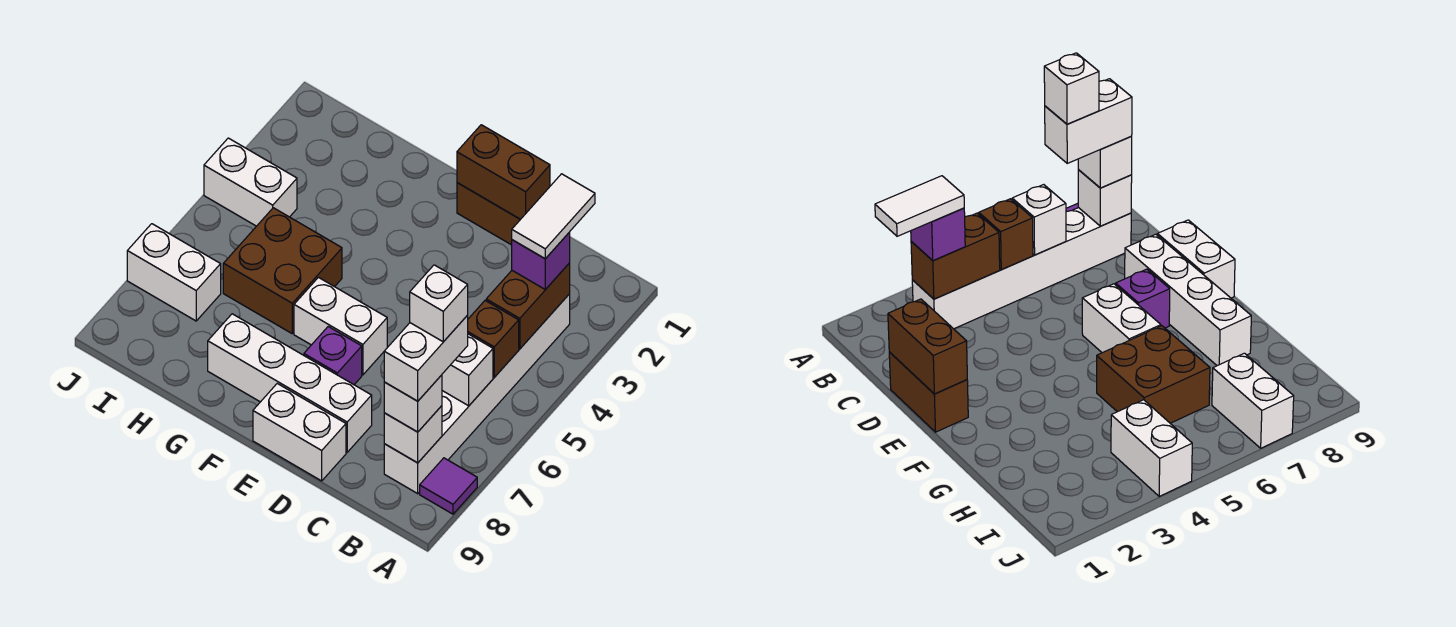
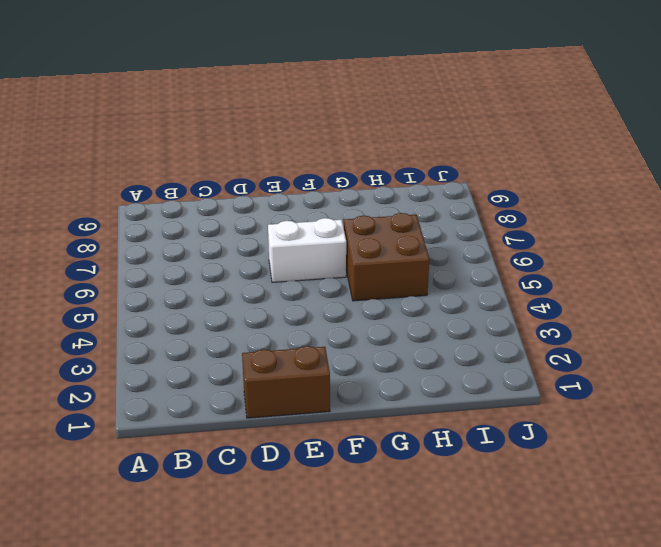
none -> purple tile A8 level 1
none -> white brick B3:B8 level 1
none -> white brick D8:G8 level 1

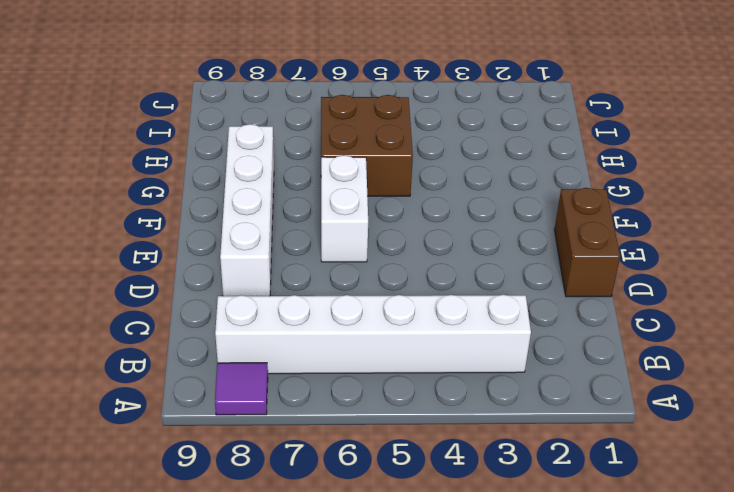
none -> white brick D9:E9 level 1
none -> purple brick E7 level 1
none -> white brick I4:J4 level 1

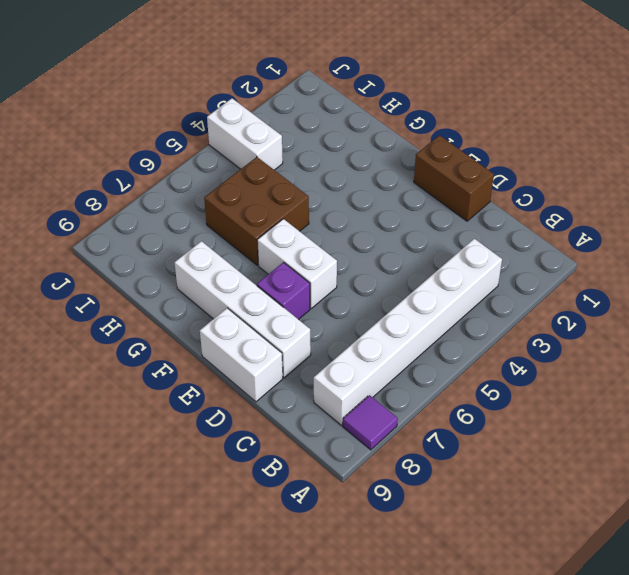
none -> white brick I7:J7 level 1
none -> brown brick B3:B4 level 2
none -> brown brick B5 level 2

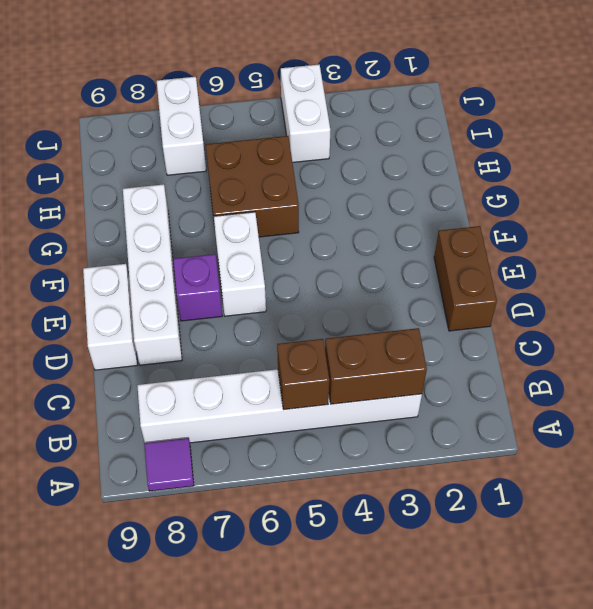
none -> white brick B6 level 2
none -> white brick B8 level 2
none -> brown brick D1:E1 level 2

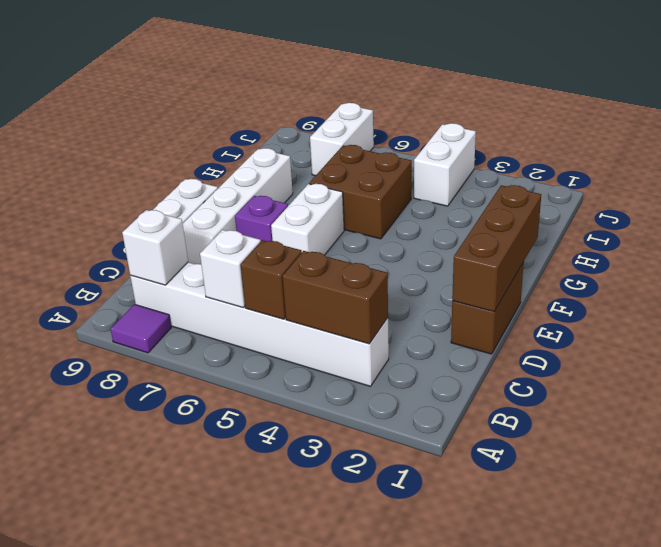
brown brick D1:F1 level 2 -> brown brick D1:E1 level 2
none -> purple brick B3 level 3
none -> white brick B8 level 3
none -> white tile B2:B3 level 4

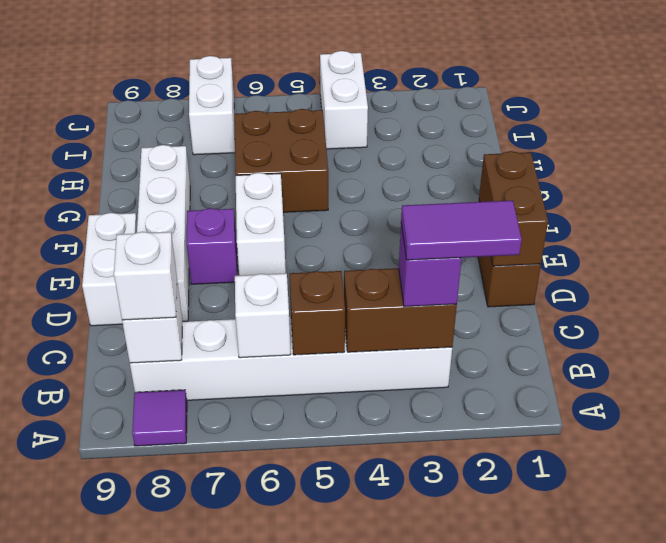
purple tile B2:B3 level 4 -> white tile B2:B3 level 4
none -> white brick B7:B8 level 4
none -> white brick B7 level 5

